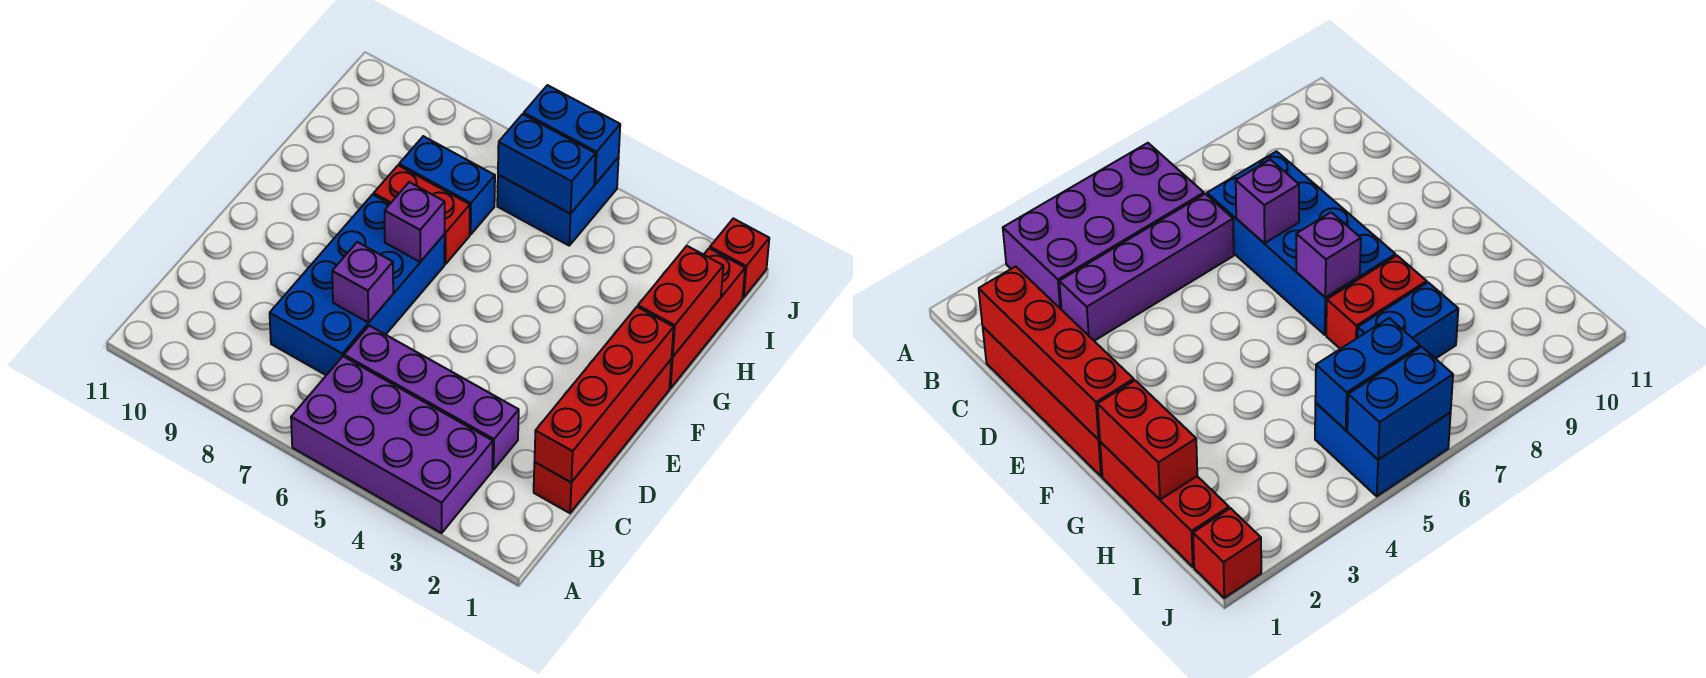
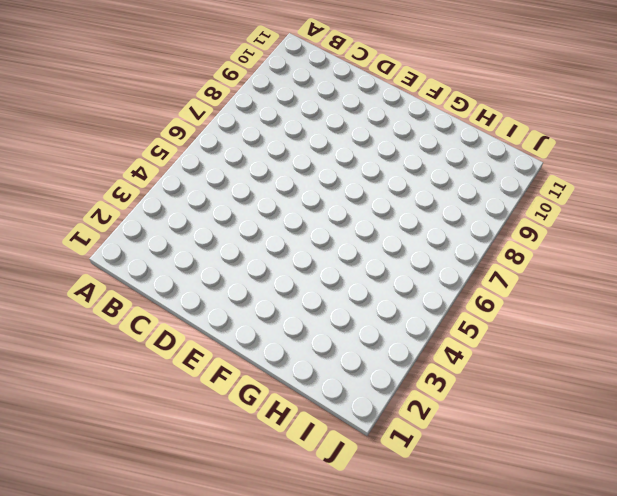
none -> purple brick A3:B6 level 1
none -> red brick C1:F1 level 1
none -> purple brick C3:C6 level 1

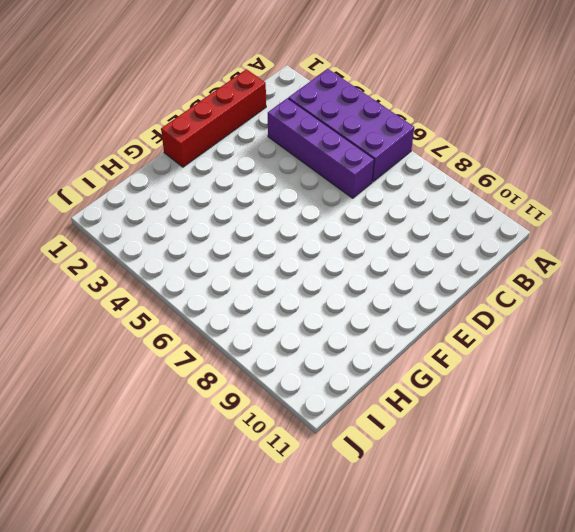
none -> blue brick C7:F8 level 1
none -> red brick G1:I1 level 1
none -> red brick G7:G8 level 1

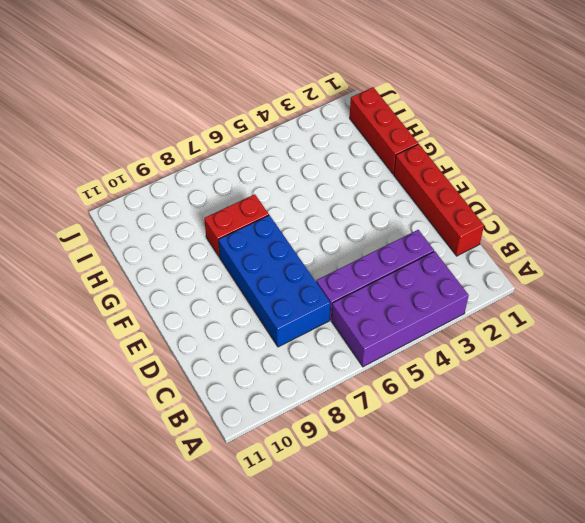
none -> blue brick H7:H8 level 1
none -> blue brick I5:J6 level 1
none -> red brick J1 level 1

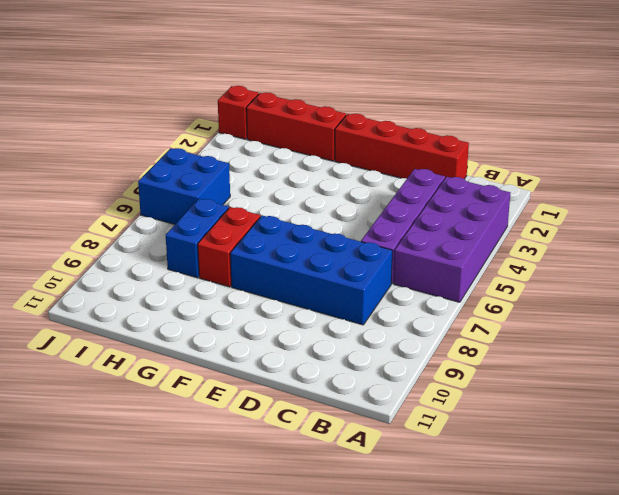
none -> red brick C1:F1 level 2
none -> purple brick D7 level 2
none -> purple brick F7 level 2

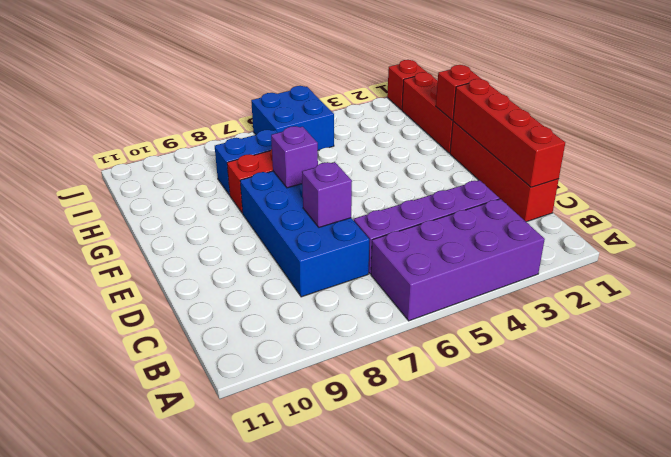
red brick G1 level 2 -> red brick G1:H1 level 2
none -> blue brick I5:I6 level 2
none -> blue brick J5:J6 level 2

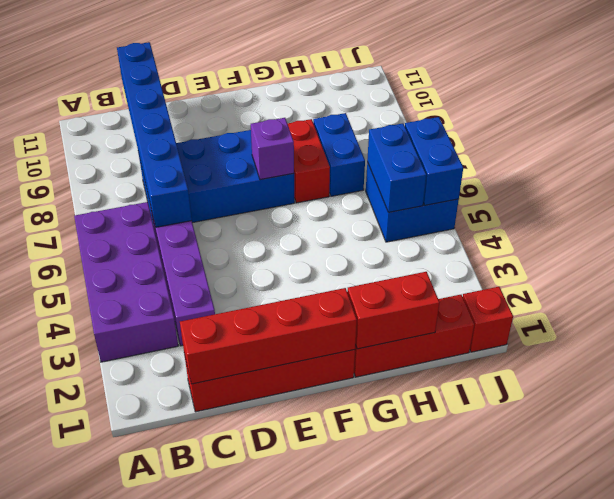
blue brick C6:C11 level 2 -> none
none -> purple brick D7 level 2

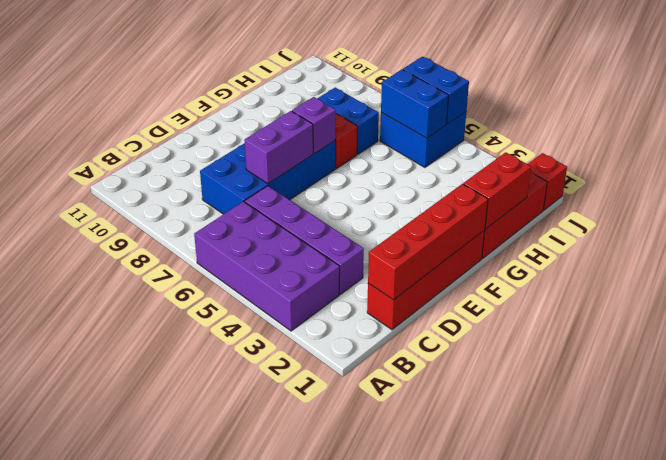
purple brick D7:E7 level 2 -> purple brick D7 level 2

